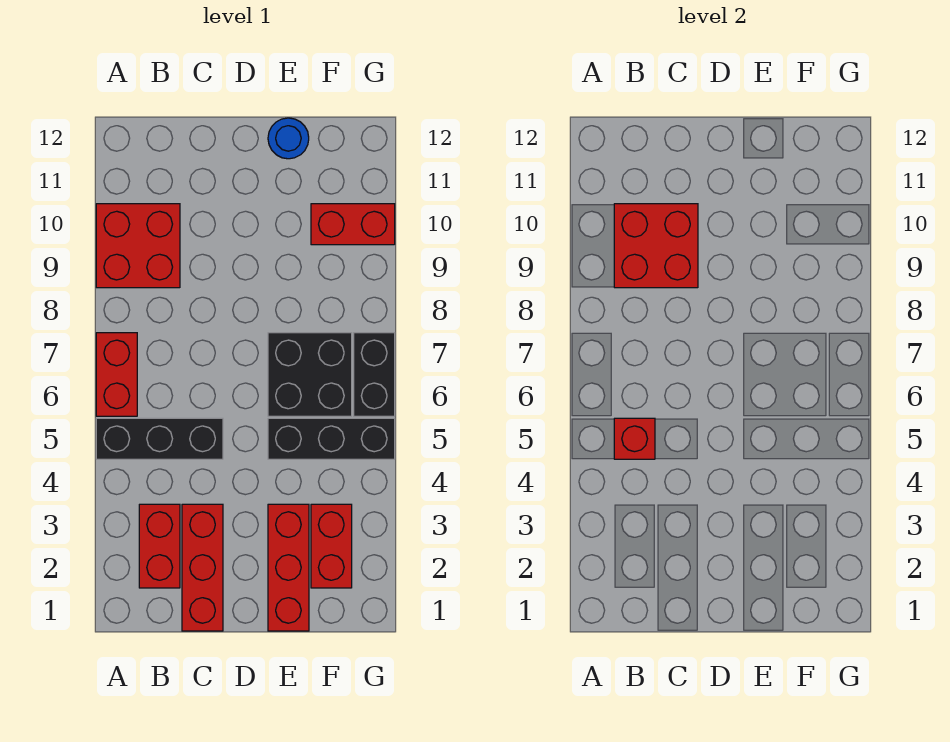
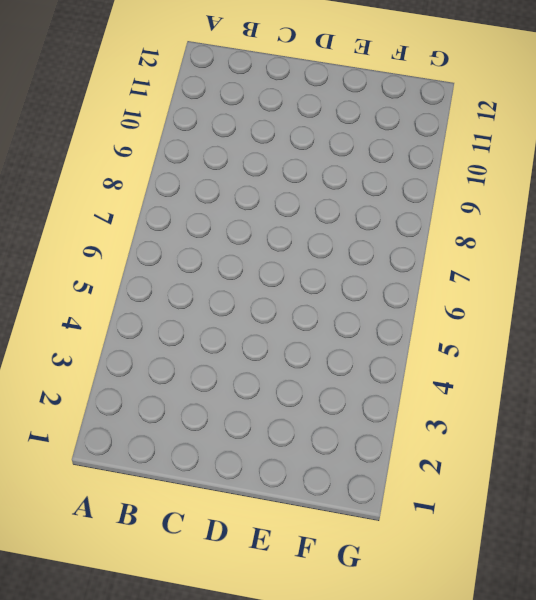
none -> black brick A5:C5 level 1
none -> red brick A6:A7 level 1
none -> red brick A9:B10 level 1

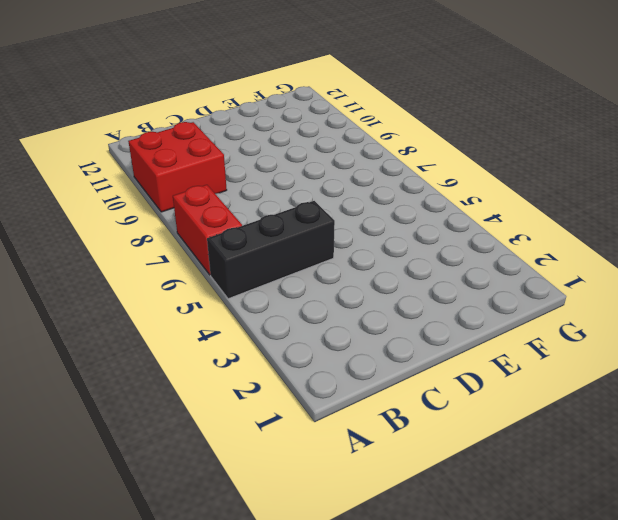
none -> red brick B2:B3 level 1
none -> red brick C1:C3 level 1
none -> red brick E1:E3 level 1

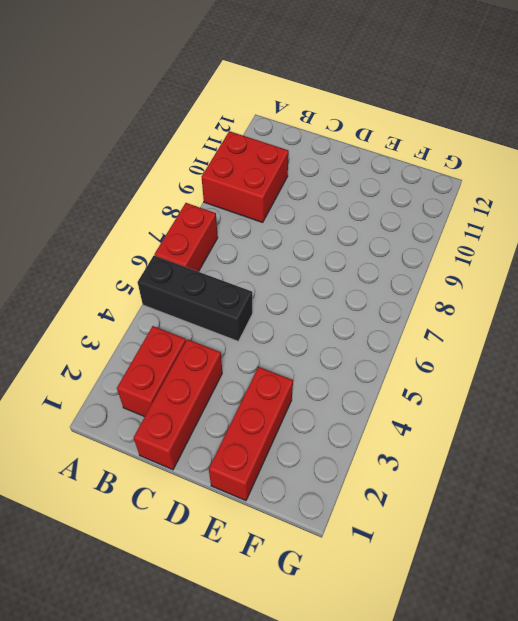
none -> black brick E5:G5 level 1
none -> black brick E6:F7 level 1
none -> blue round brick E12 level 1

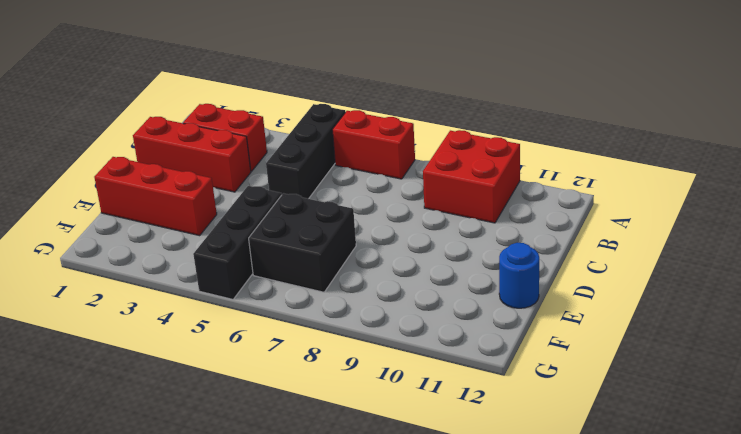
none -> red brick F2:F3 level 1
none -> red brick F10:G10 level 1
none -> black brick G6:G7 level 1

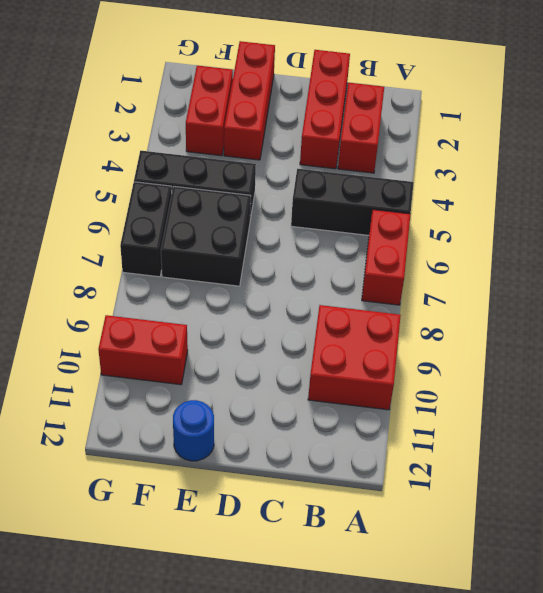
none -> red brick B5 level 2
none -> red brick B9:C10 level 2

